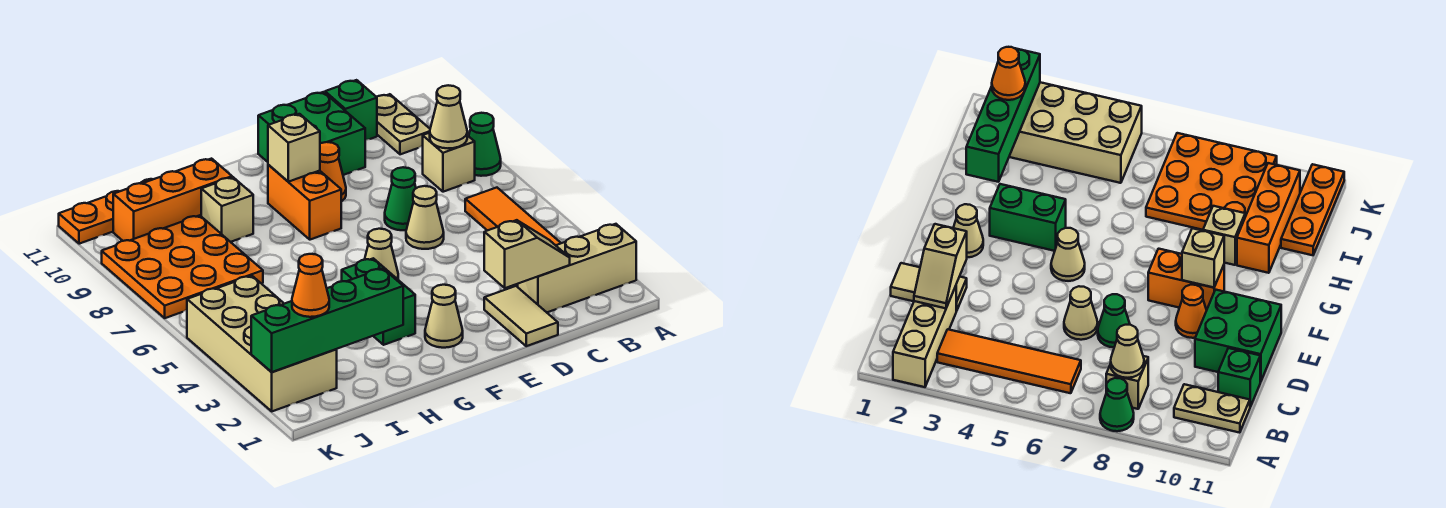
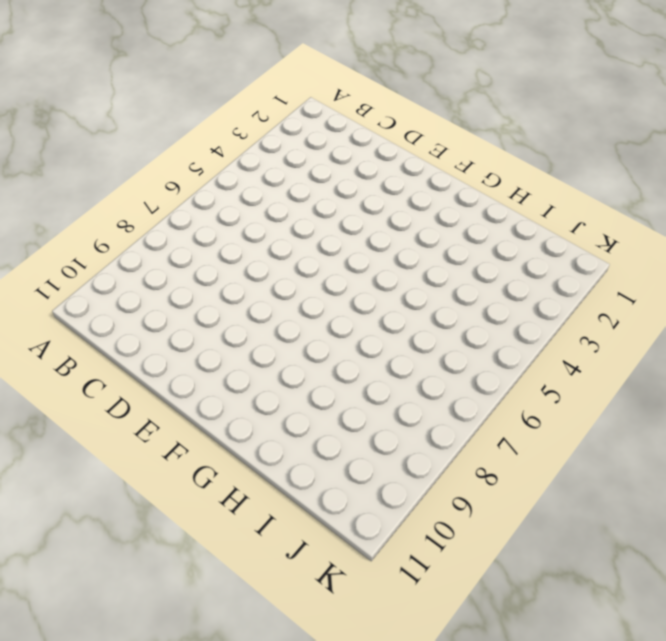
none -> tan brick A2:C2 level 1
none -> green cone A8 level 1
none -> orange tile B3:B6 level 1

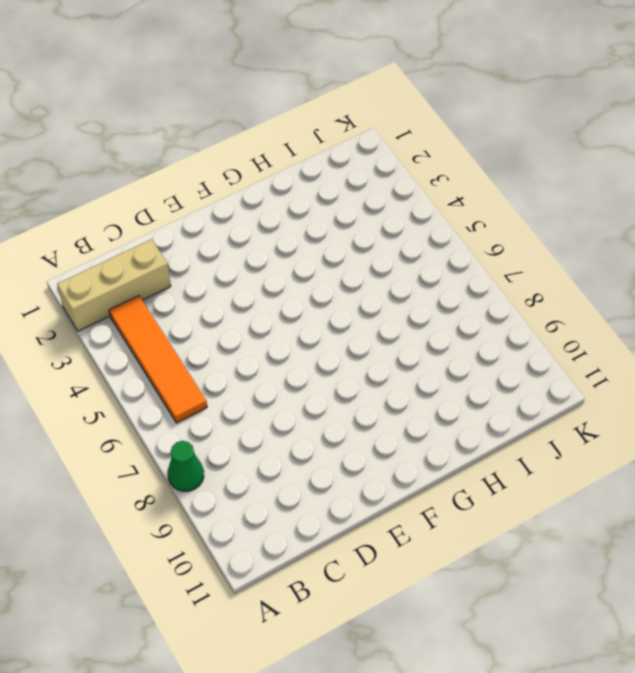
none -> tan brick B8 level 1
none -> tan plate B10:B11 level 1
none -> green brick C11 level 1

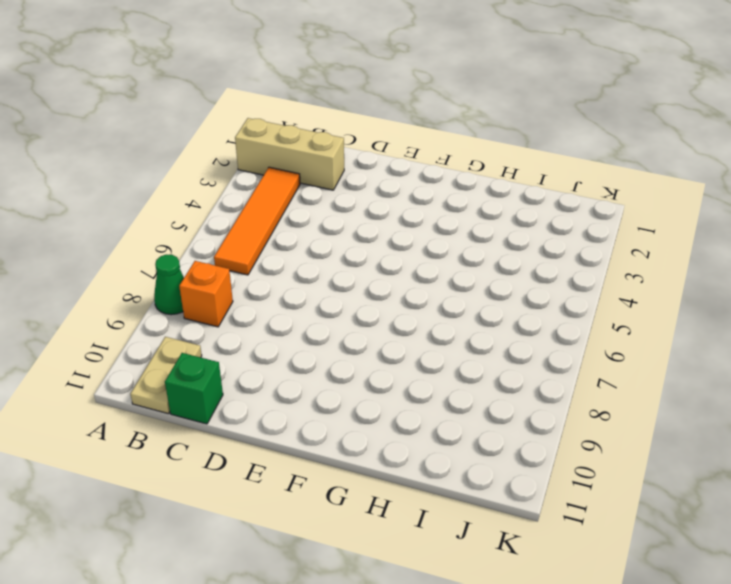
orange brick B8 level 1 -> tan brick B8 level 1
none -> tan tile D1:D2 level 1
none -> tan cone D6 level 1
none -> green cone D7 level 1

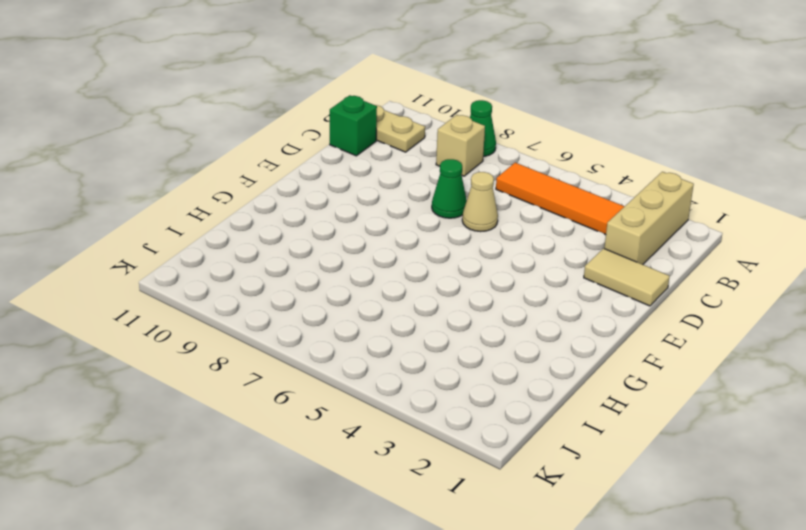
none -> green brick D10:E11 level 1
none -> orange cone E9 level 1
none -> tan cone F2 level 1

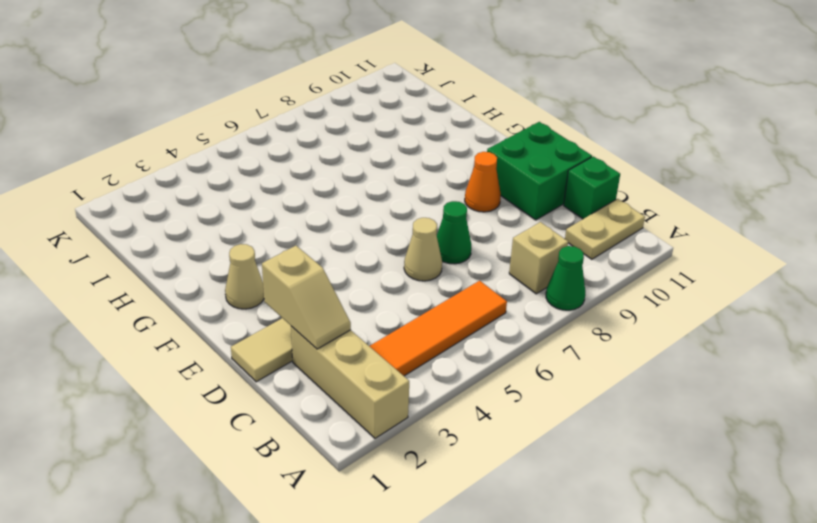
none -> tan cone F5 level 1
none -> orange brick F8:F9 level 1
none -> green brick G3:G4 level 1

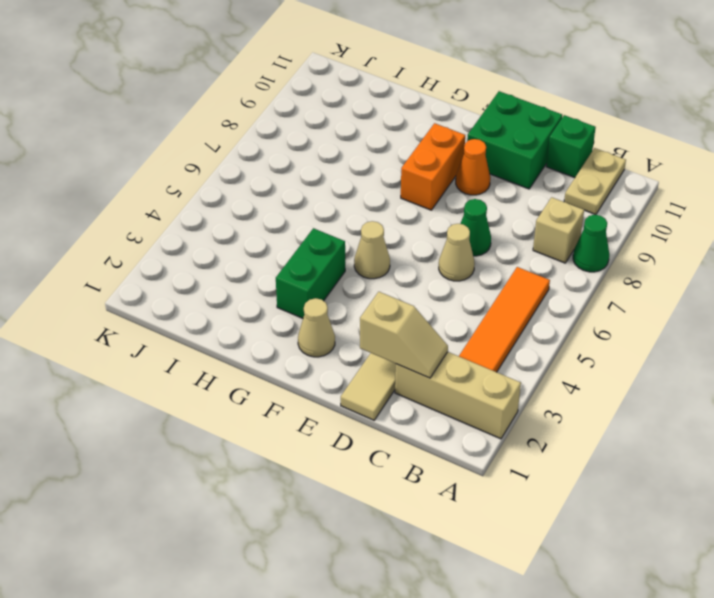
none -> tan brick H9 level 1
none -> orange brick H10:J10 level 1
none -> orange plate I7:K9 level 1

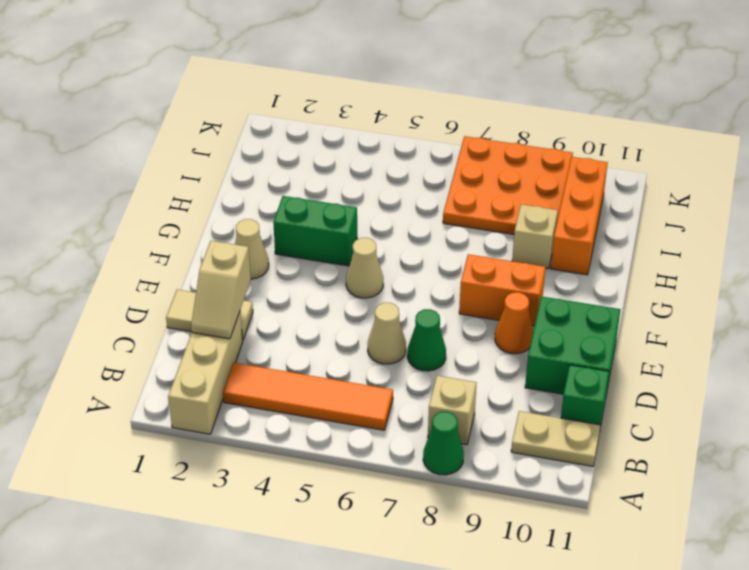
none -> orange plate I11:K11 level 1
none -> tan brick J2:K5 level 1
none -> tan cone B8 level 2

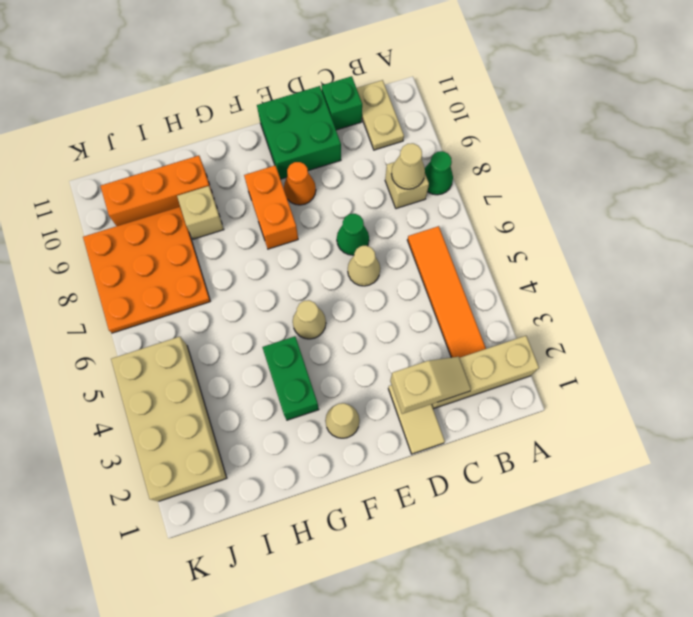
none -> orange plate I11:K11 level 1
none -> tan brick F9 level 2
none -> green brick H2:K2 level 2

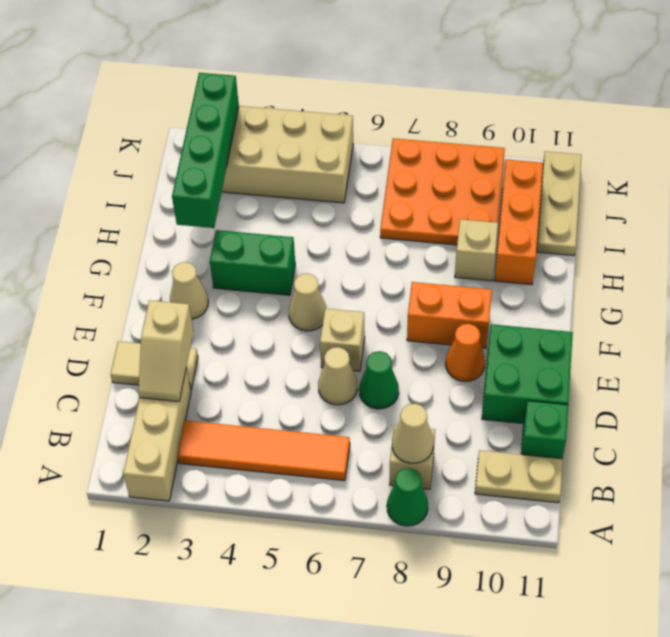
tan brick E6 level 1 -> tan brick F9 level 2
tan plate I11:K11 level 1 -> orange plate I11:K11 level 1
none -> orange cone J2 level 3

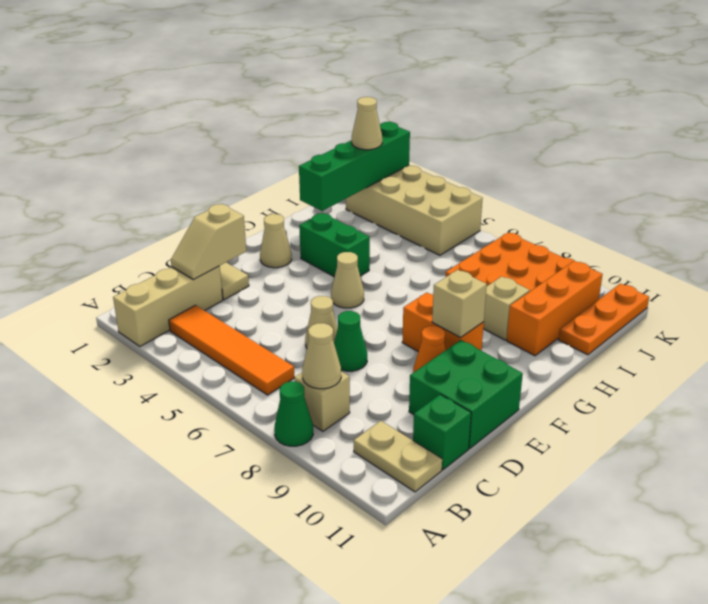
tan cone J2 level 3 -> orange cone J2 level 3

